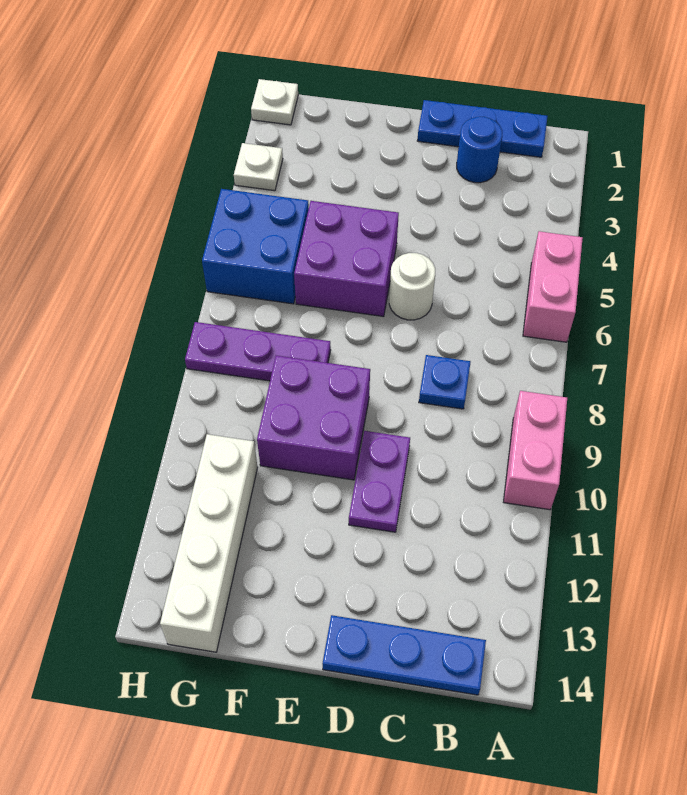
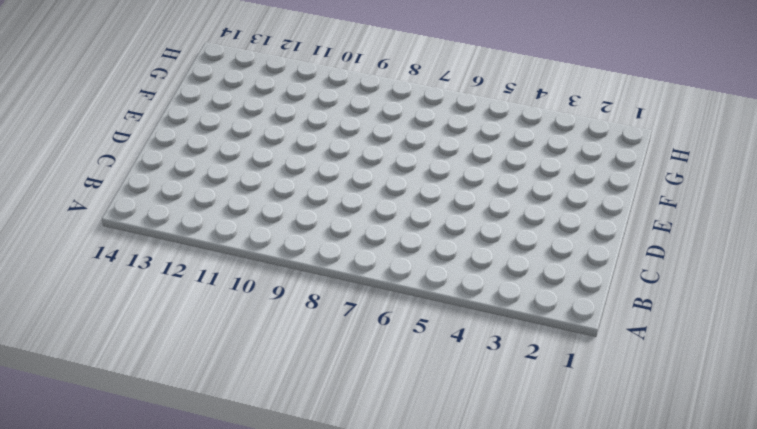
none -> pink brick A5:A6 level 1
none -> pink brick A9:A10 level 1
none -> blue plate B1:D1 level 1

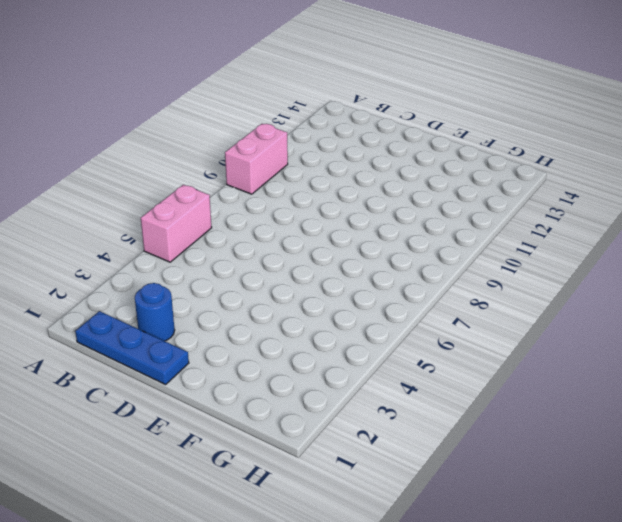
none -> blue plate B14:D14 level 1
none -> blue plate C8 level 1
none -> white round brick D6 level 1

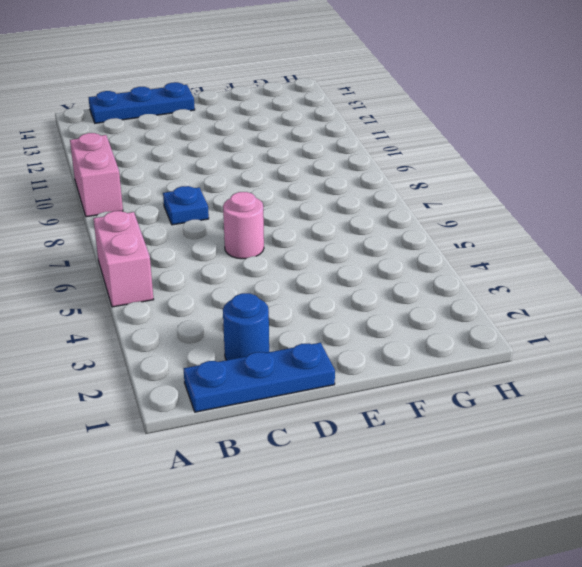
pink round brick D6 level 1 -> white round brick D6 level 1
none -> purple plate D10:D11 level 1
none -> purple brick E5:F6 level 1
none -> purple brick E9:F10 level 1

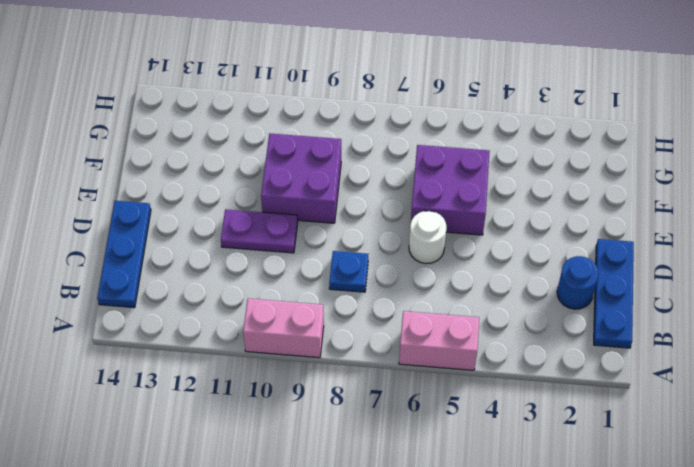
none -> purple plate F8:H8 level 1
none -> blue brick G5:H6 level 1
none -> white brick G11:G14 level 1

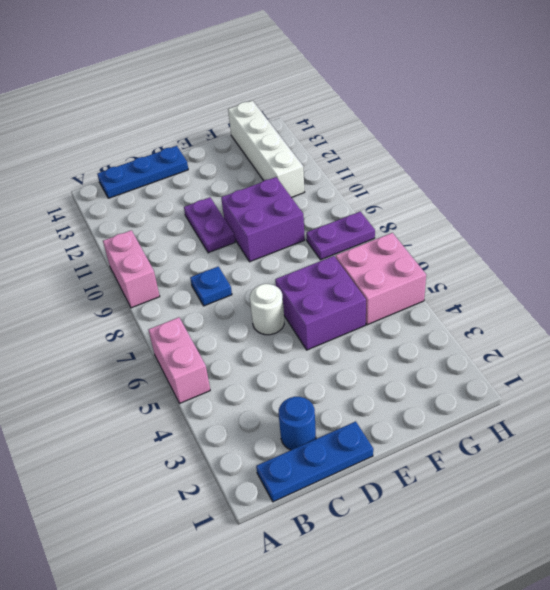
pink brick G5:H6 level 1 -> blue brick G5:H6 level 1
purple plate G8:H8 level 1 -> purple plate F8:H8 level 1
none -> white plate H1 level 1
none -> white plate H3 level 1

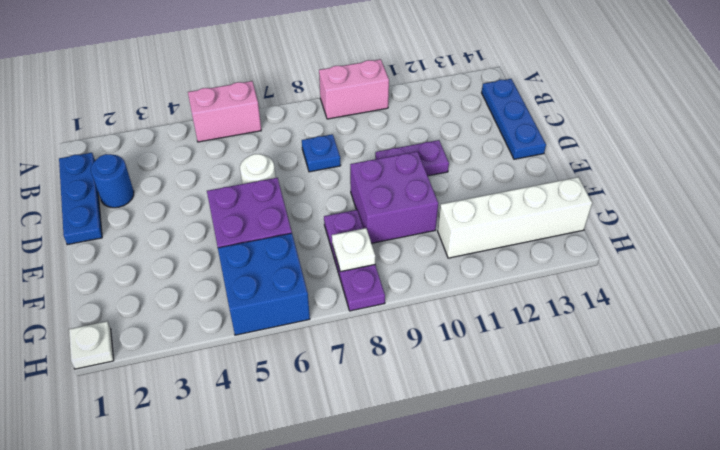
white plate G8 level 2 -> white plate H3 level 1

